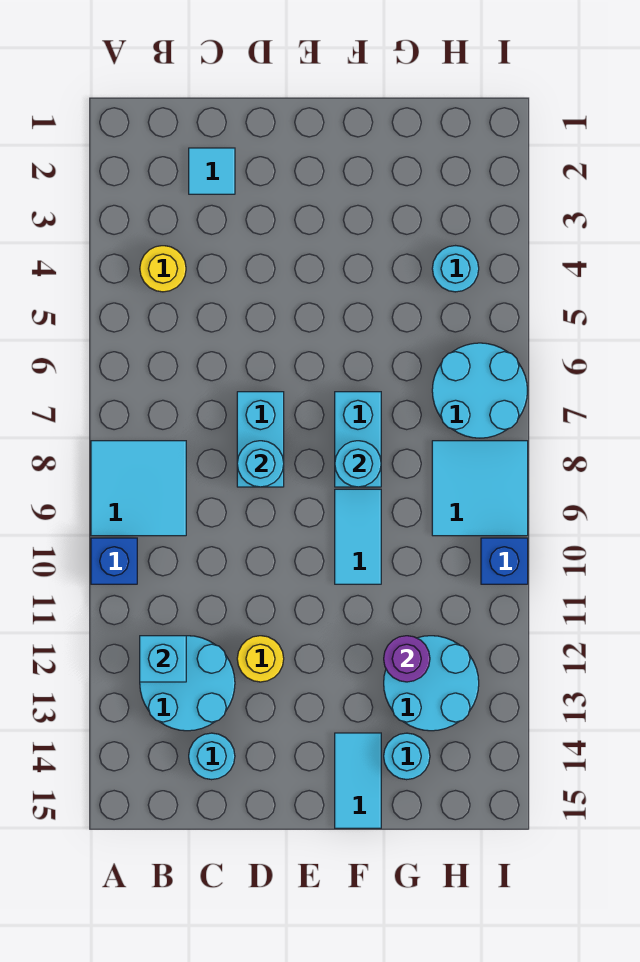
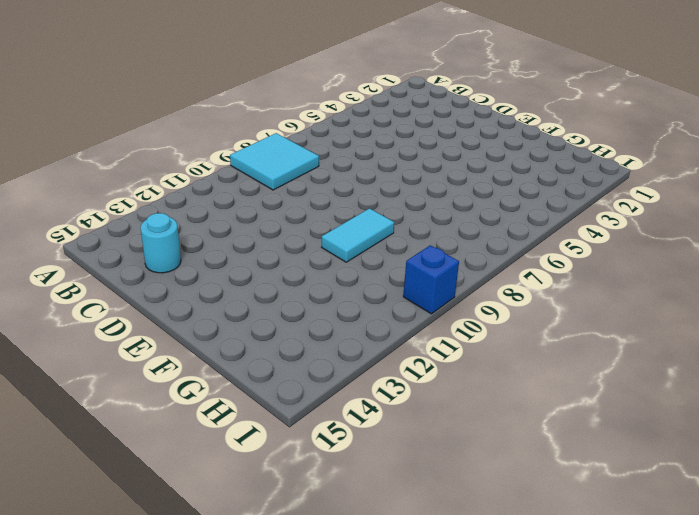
none -> blue brick A10 level 1
none -> yellow round brick B4 level 1
none -> cyan round brick B12:C13 level 1

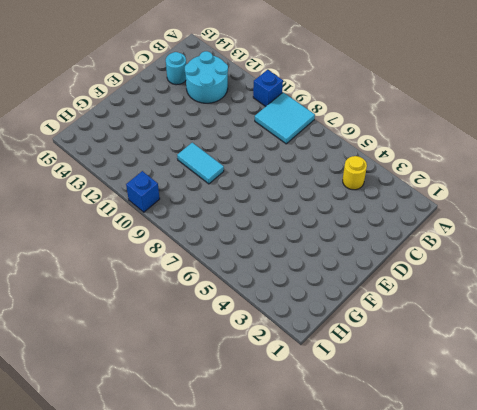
none -> cyan tile C2 level 1
none -> cyan brick D7:D8 level 1
none -> yellow round brick D12 level 1

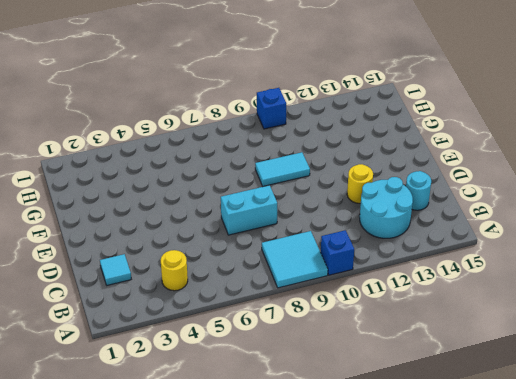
none -> cyan brick F7:F8 level 1
none -> cyan tile F14:F15 level 1
none -> cyan round brick G12:H13 level 1

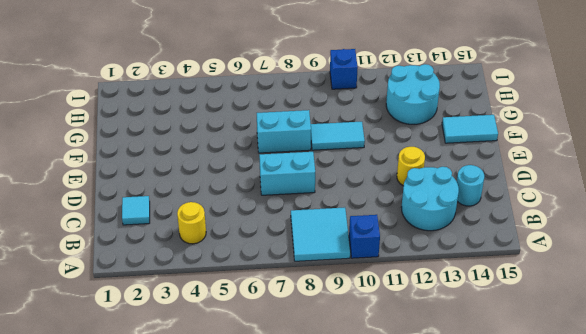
none -> cyan round brick G14 level 1
none -> cyan round brick H4 level 1
none -> cyan round brick H6:I7 level 1

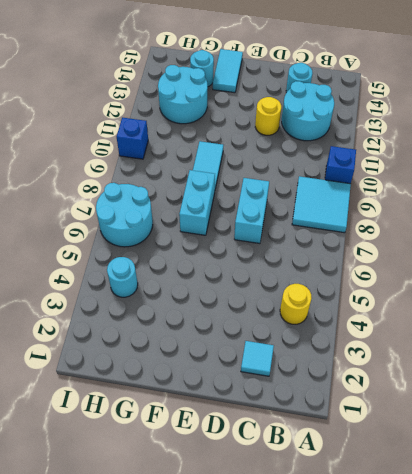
none -> cyan tile H8:I9 level 1
none -> cyan brick B12 level 2
none -> cyan round brick D8 level 2

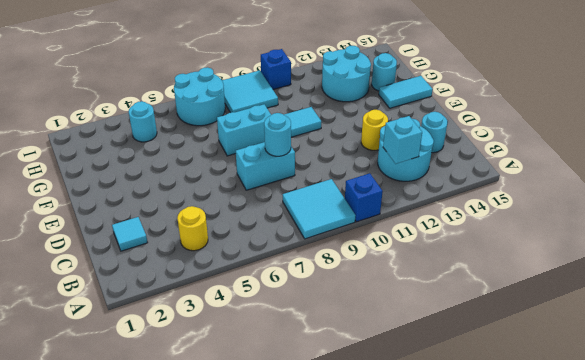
none -> cyan round brick F8 level 2
none -> purple round brick G12 level 2

